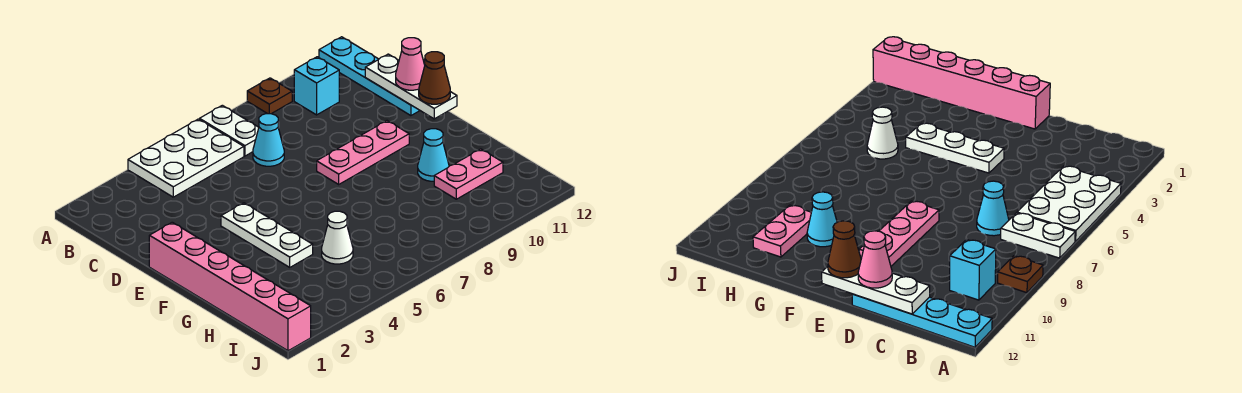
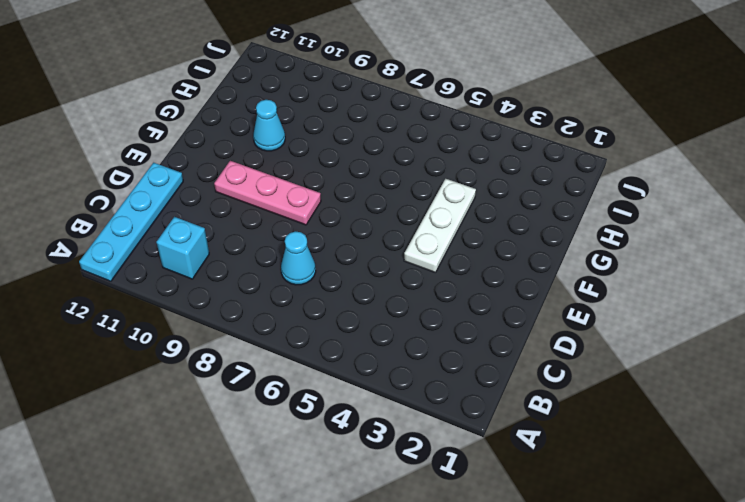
none -> white plate A4:B6 level 1
none -> white plate A7:B7 level 1
none -> brown plate A9 level 1

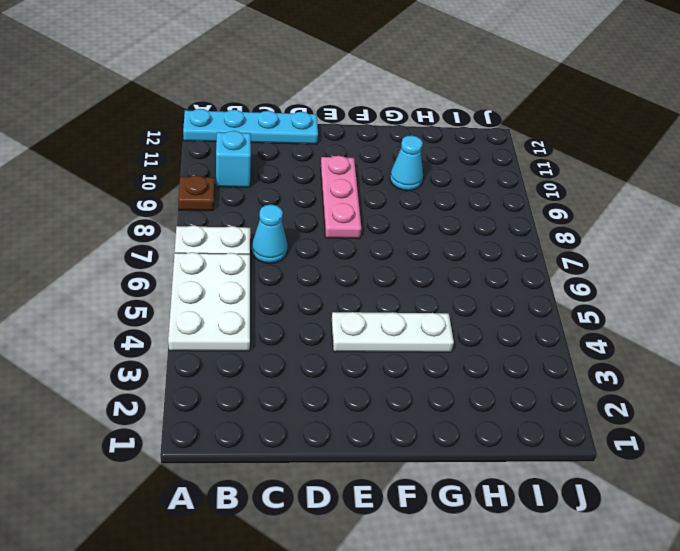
none -> pink brick E1:J1 level 1
none -> white cone H5 level 1
none -> pink plate H10:H11 level 1

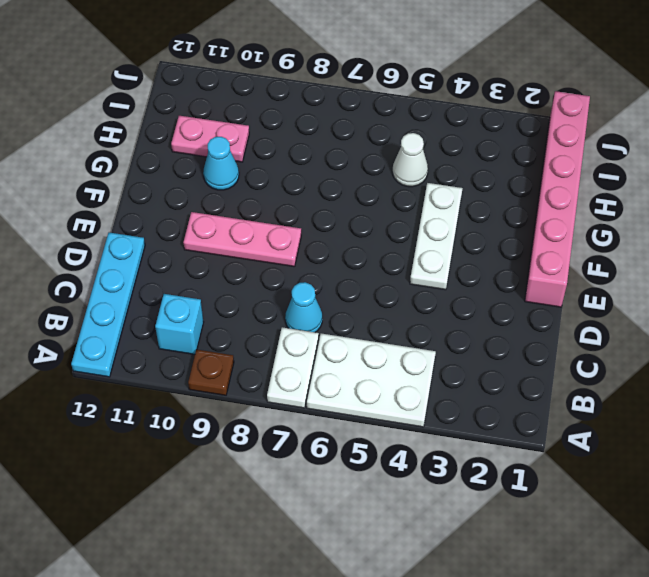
none -> white plate C12:E12 level 2
none -> pink cone D12 level 3
none -> brown cone E12 level 3

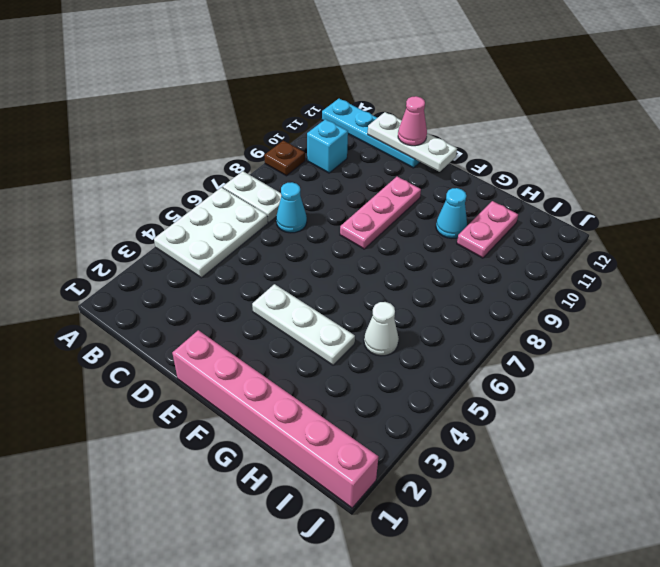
none -> brown cone E12 level 3

